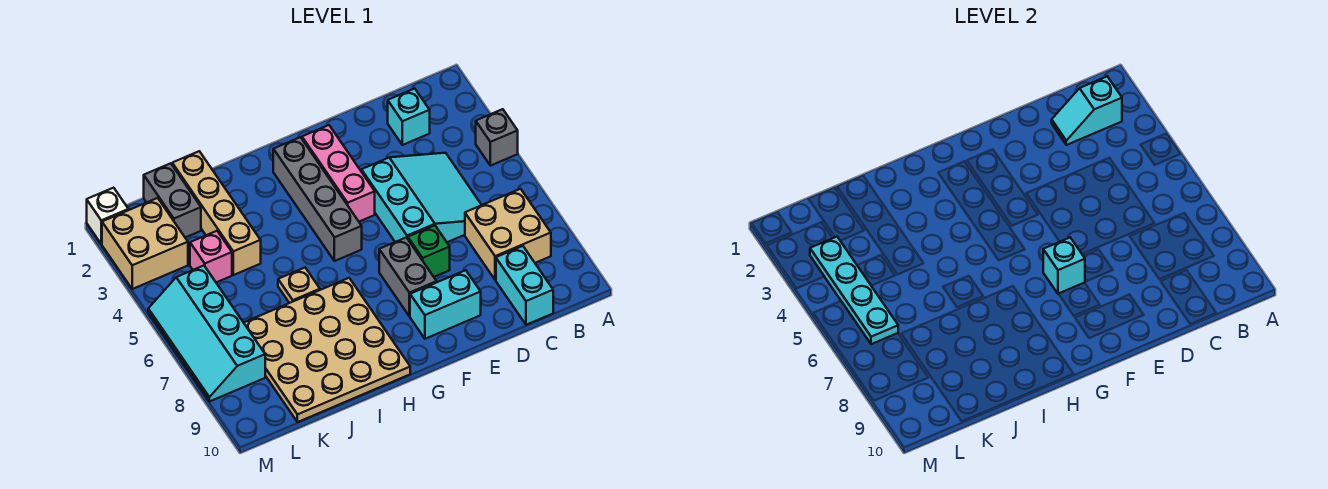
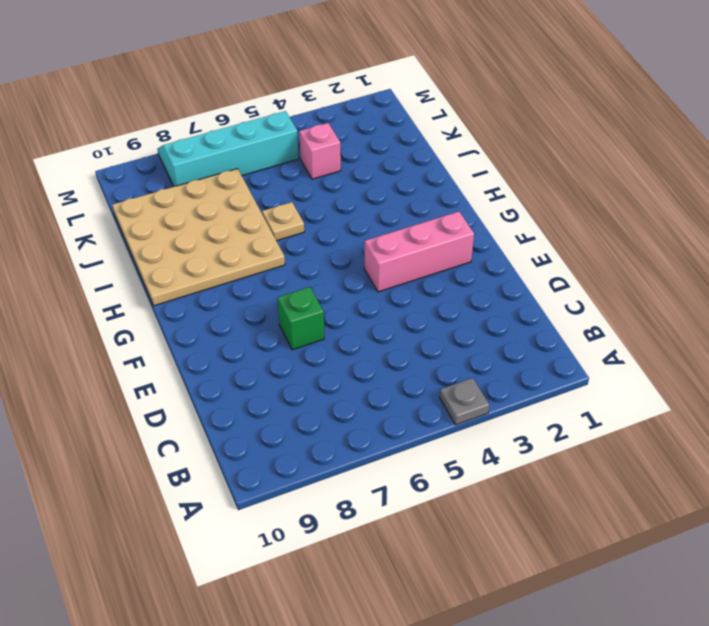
grey plate A4 level 1 -> grey brick A4 level 1
none -> tan brick B7:C8 level 1
none -> cyan brick C2 level 1
none -> cyan slope C4:E6 level 1 top E

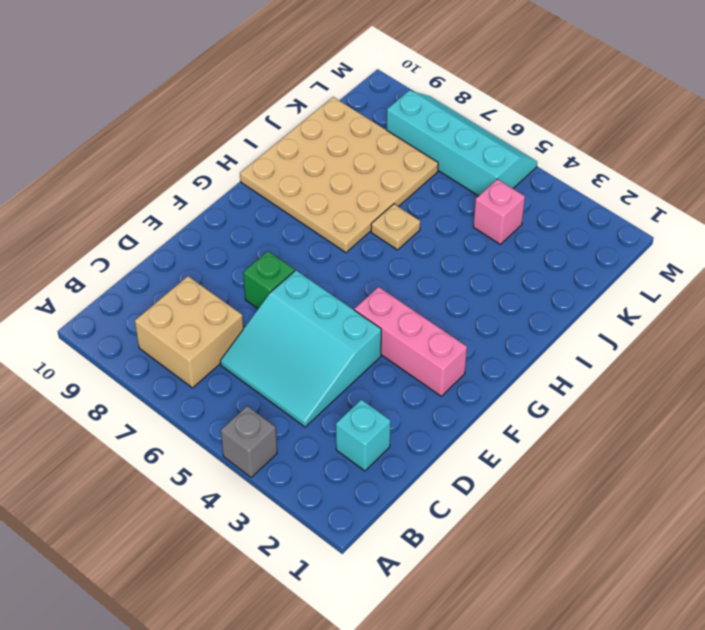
none -> cyan brick C9:C10 level 1
none -> cyan brick E9:F9 level 1
none -> grey brick F7:F8 level 1

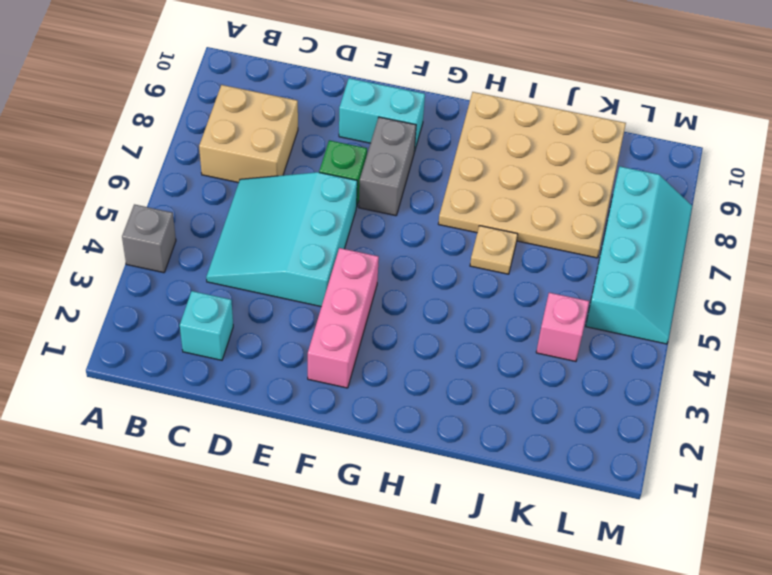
none -> cyan brick C9:C10 level 1
none -> grey brick G2:G5 level 1
none -> tan brick J1:J4 level 1

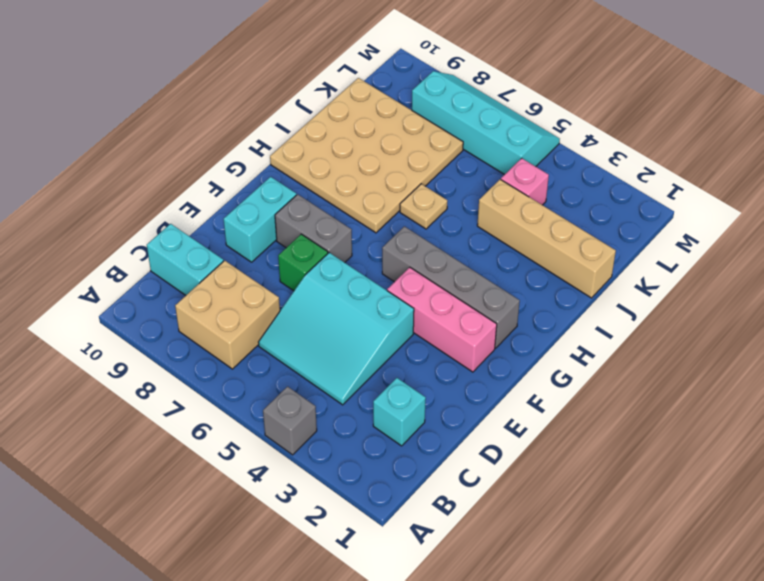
none -> grey brick K1:K2 level 1
none -> tan brick L2:M3 level 1
none -> white brick M1 level 1

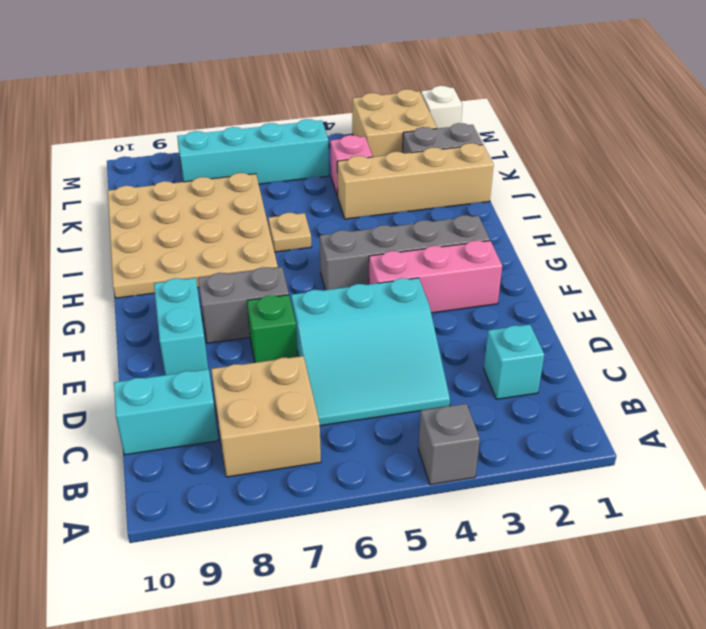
none -> cyan slope B2:C2 level 2 top B
none -> cyan brick F7 level 2
none -> cyan plate L3:L6 level 2

